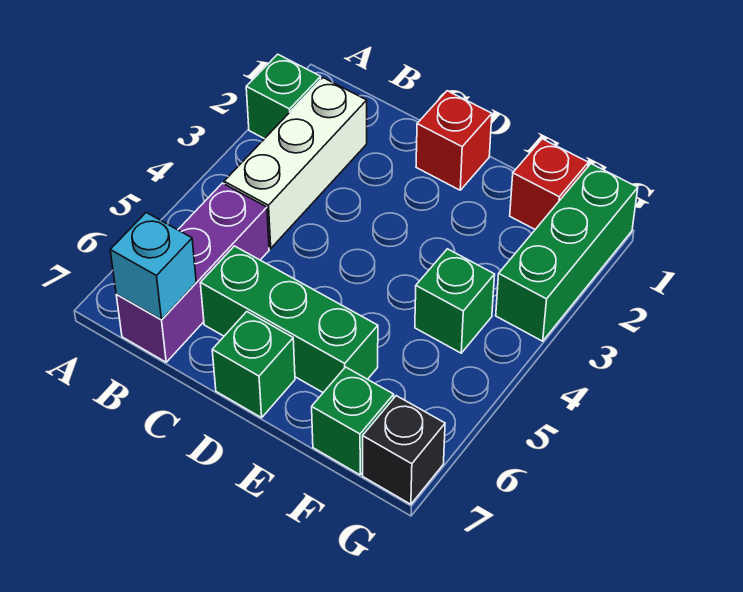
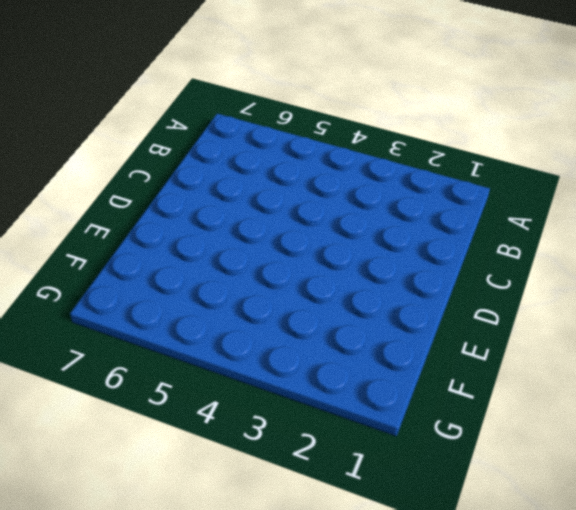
none -> green brick A2 level 1
none -> white brick B2:B4 level 1
none -> purple brick B5:B7 level 1

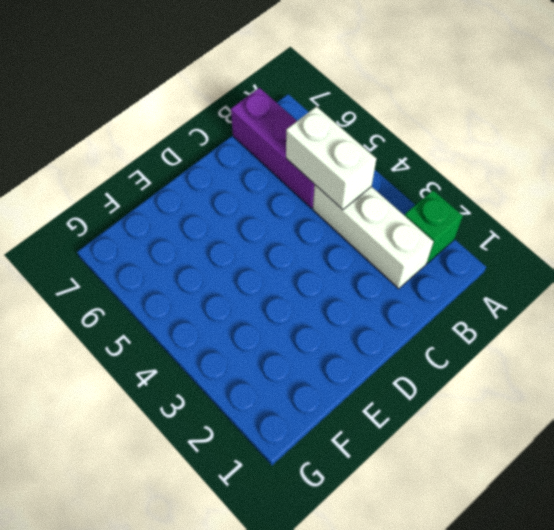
white brick B4:B5 level 2 -> none
none -> green brick C6:E6 level 1
none -> red brick D1 level 1
none -> green brick D7 level 1

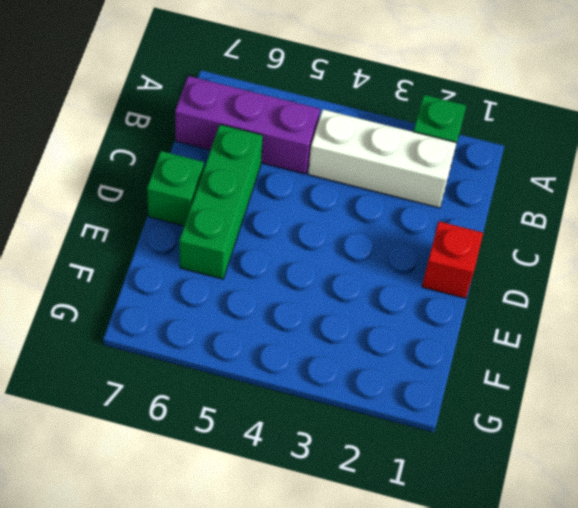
none -> red brick F1 level 1
none -> green brick F4 level 1
none -> green brick F7 level 1

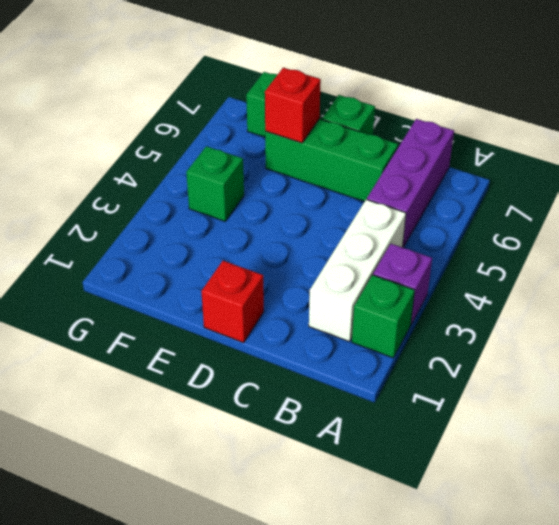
purple brick A3 level 1 -> none
red brick E6 level 2 -> red brick F1 level 1
none -> green brick G1:G3 level 1
none -> black brick G7 level 1
none -> cyan brick B7 level 2

